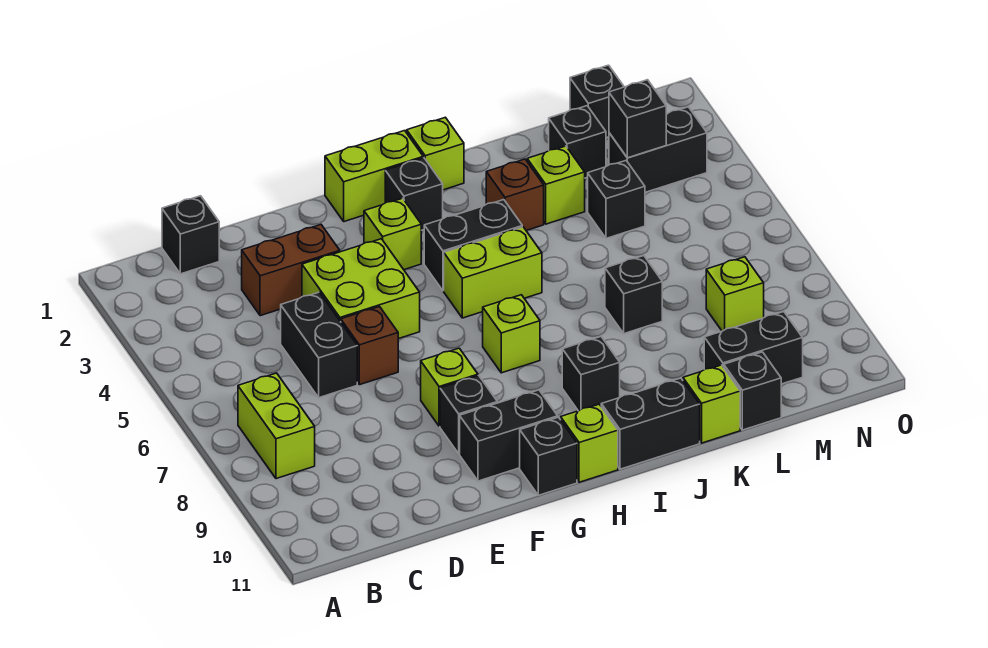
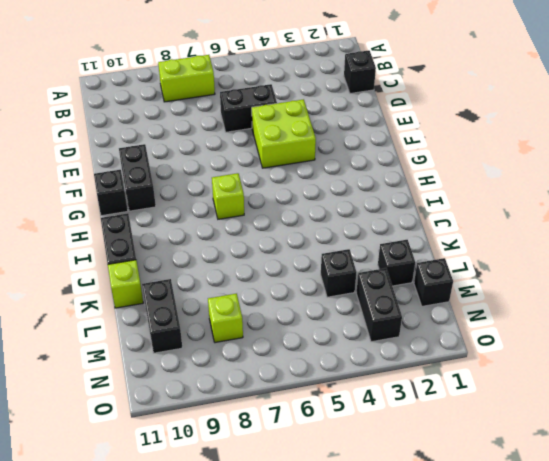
none -> brown brick D3:E3 level 1
none -> brown brick E6 level 1
none -> lime brick F8 level 1
none -> black brick F9 level 1

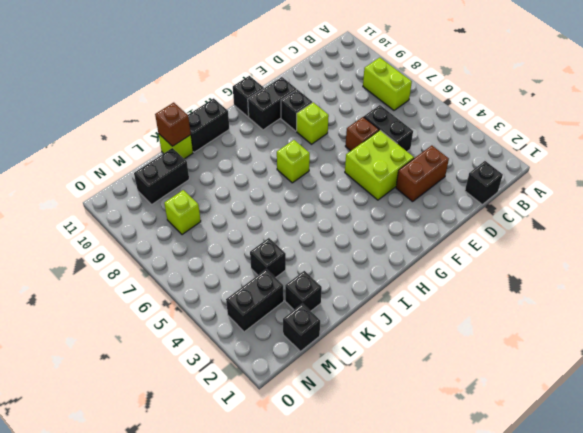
brown brick K11 level 2 -> brown brick J3 level 1
none -> lime brick G1:H1 level 1
none -> lime brick G3 level 1
none -> black brick H2 level 1
none -> black brick H4:I4 level 1

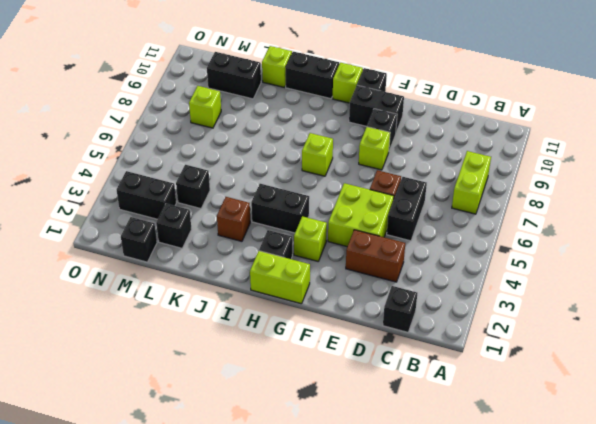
none -> lime brick H5:I5 level 1
none -> lime brick I1 level 1
none -> black brick I9 level 1
none -> lime brick K3 level 1

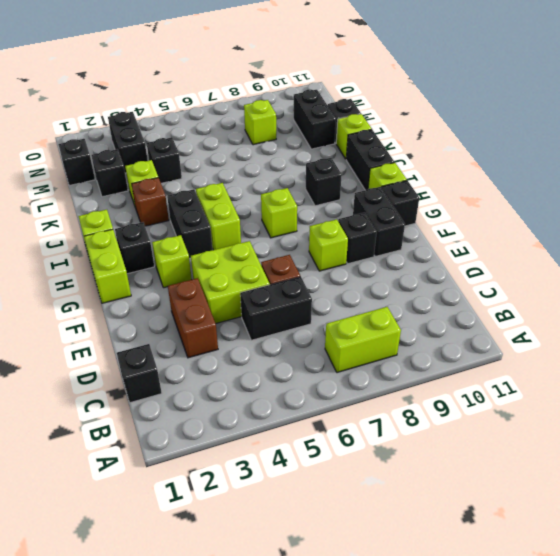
none -> black brick K7 level 1
none -> black brick M3 level 2

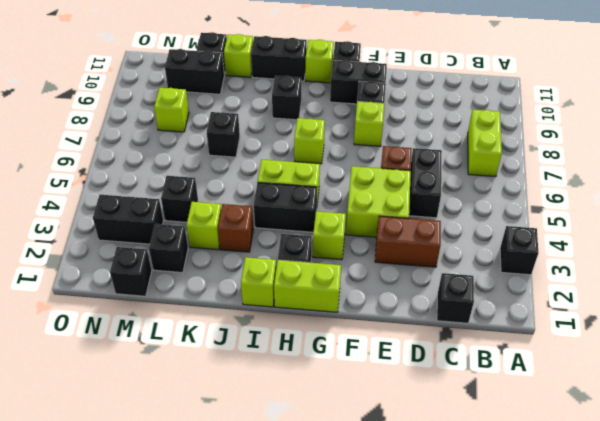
black brick A3 level 1 -> black brick M3 level 2

